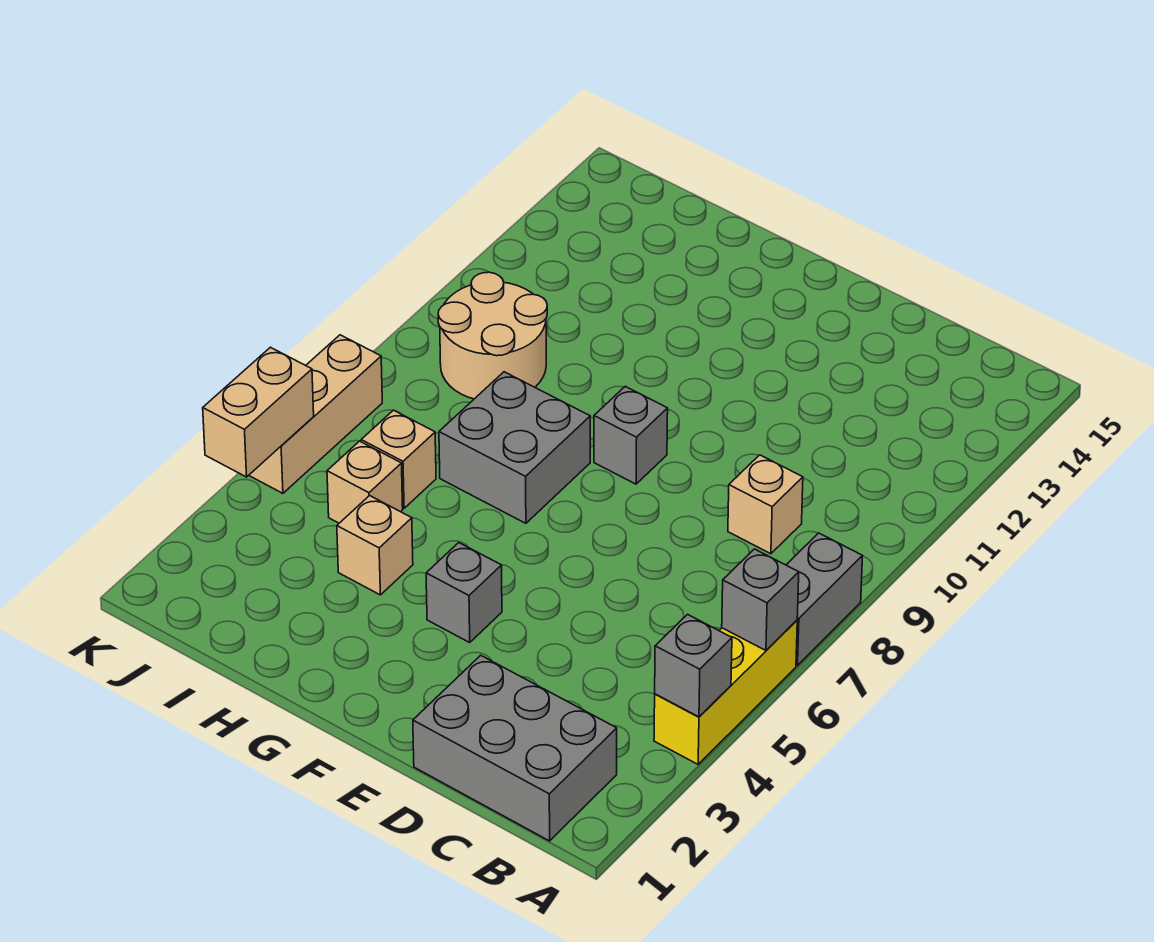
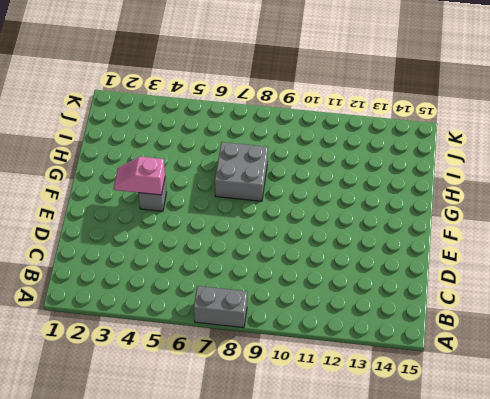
pink slope F3:F4 level 2 top 4 -> none
none -> yellow brick A4:A6 level 1
none -> grey brick B1:D2 level 1
none -> tan brick C9 level 1

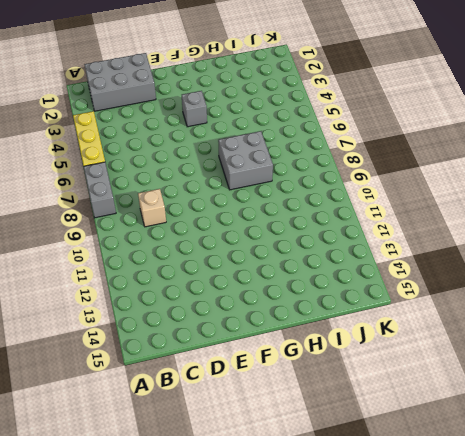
none -> grey brick F9 level 1
none -> tan brick H4 level 1
none -> tan brick I5 level 1

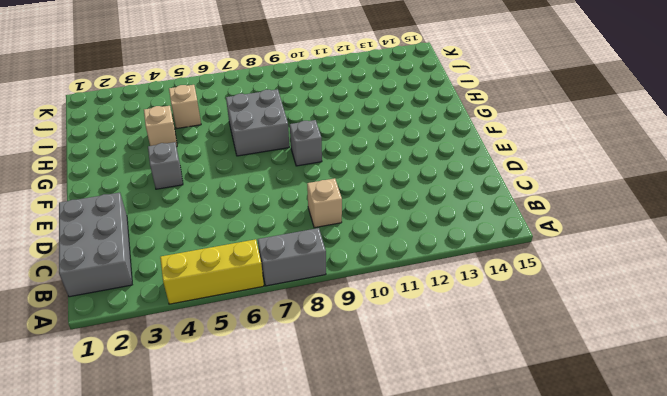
none -> tan brick I6 level 1
none -> tan round brick I9:J10 level 1
none -> tan brick K5:K7 level 1

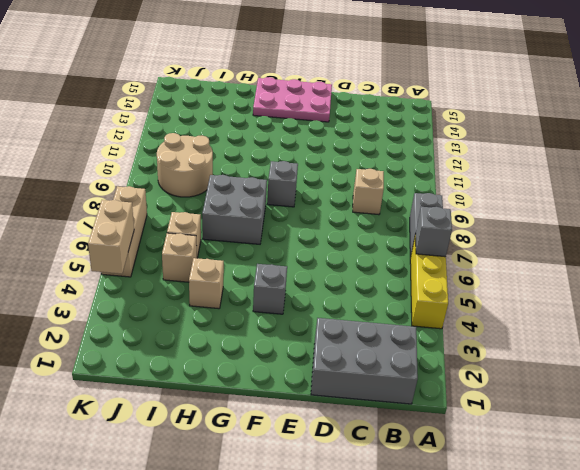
pink plate E14:G15 level 1 -> none
none -> grey brick A4 level 2

